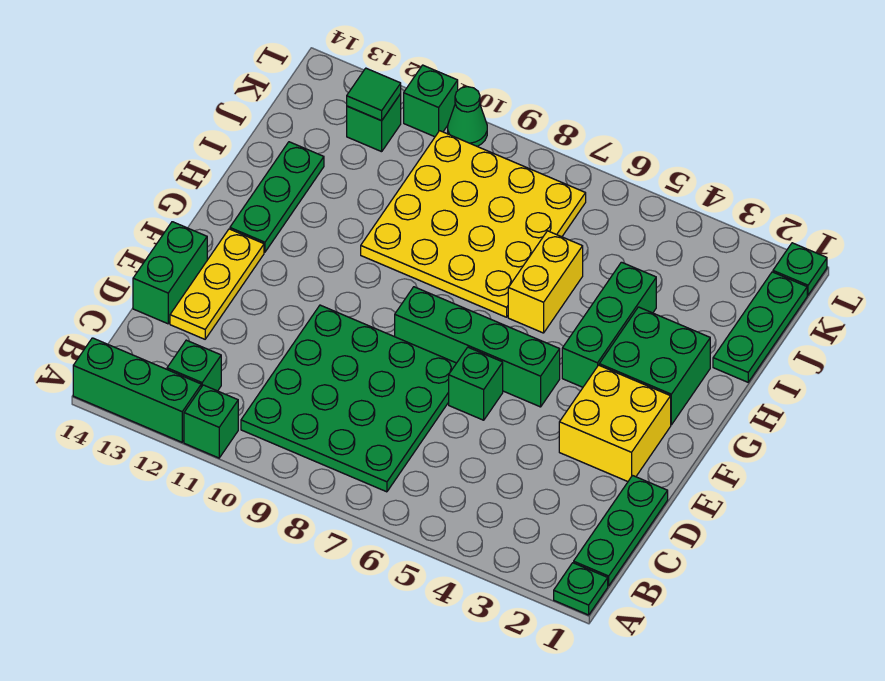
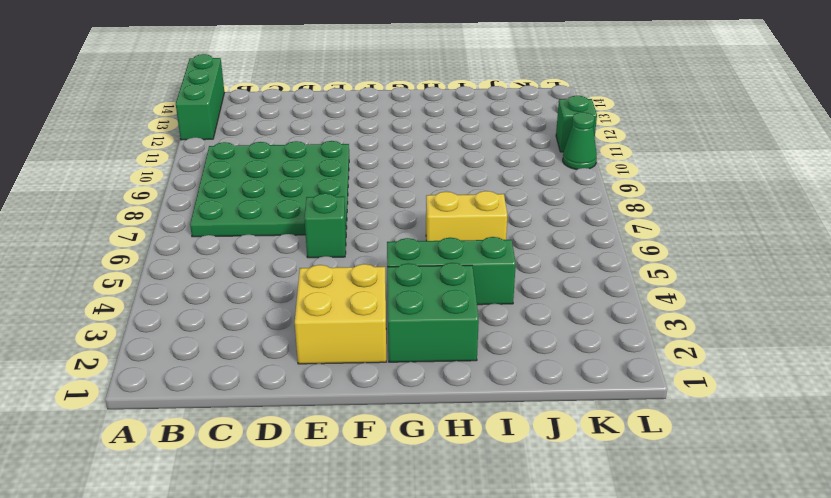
none -> green plate A1 level 1
none -> green brick A11 level 1
none -> green plate B1:D1 level 1

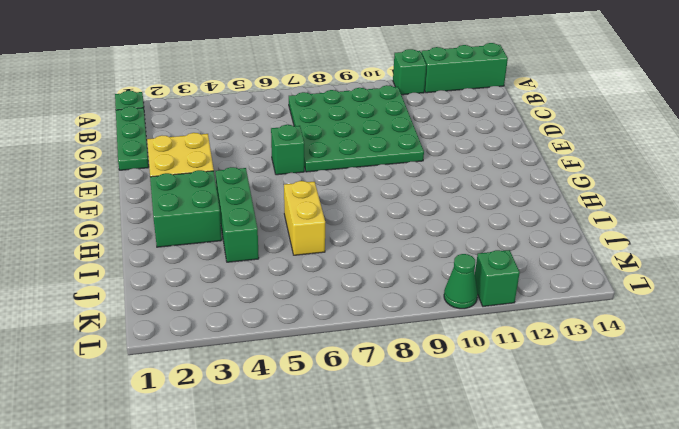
none -> green brick B12 level 1
none -> yellow plate D13:F13 level 1
none -> green brick D14:E14 level 1

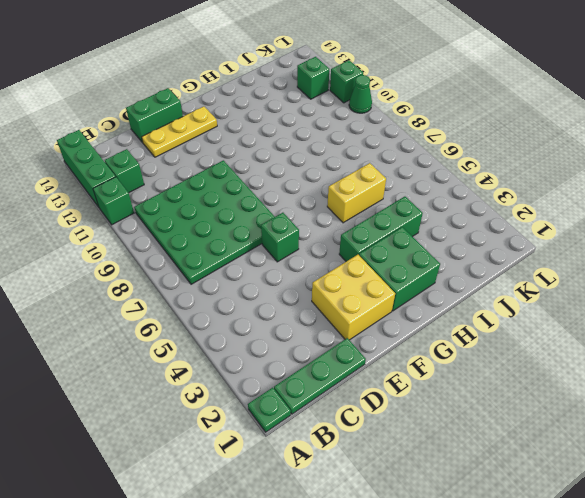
none -> green brick F5:F8 level 1
none -> green plate G13:I13 level 1
none -> yellow plate H7:K10 level 1

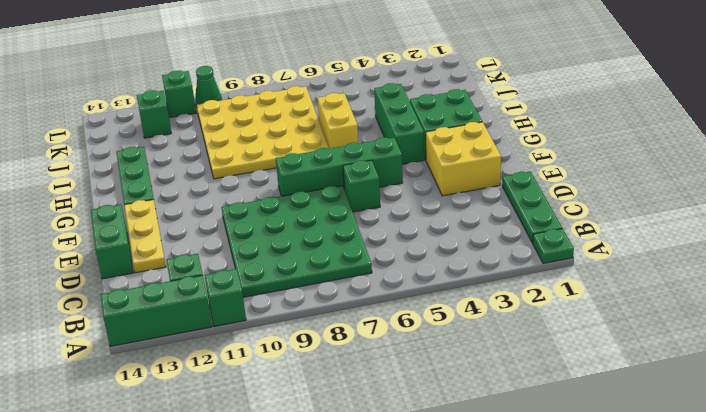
none -> green plate I1:K1 level 1
none -> green plate L1 level 1
none -> green tile K12 level 2

